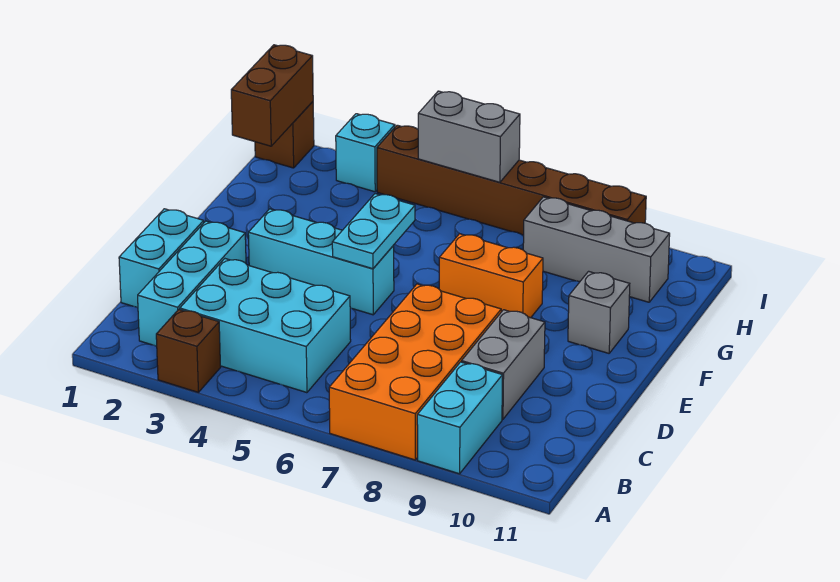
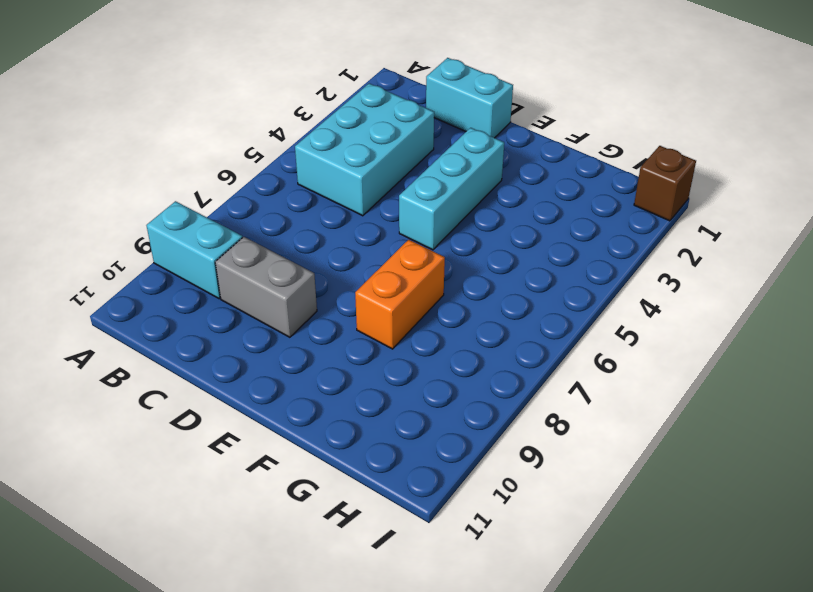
none -> brown brick A3 level 1
none -> orange brick A7:D8 level 1
none -> cyan brick B2:D2 level 1

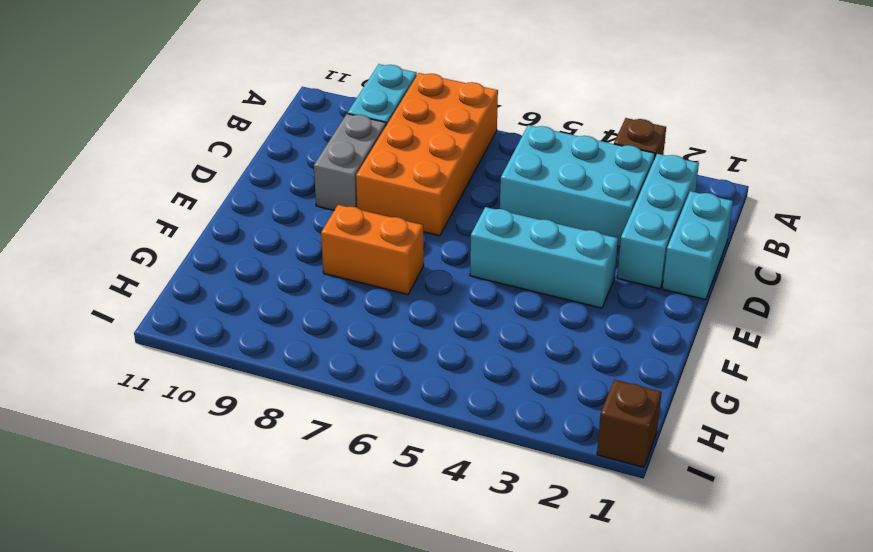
none -> grey brick F10 level 1
none -> grey brick H8:H10 level 1
none -> cyan brick I3 level 1

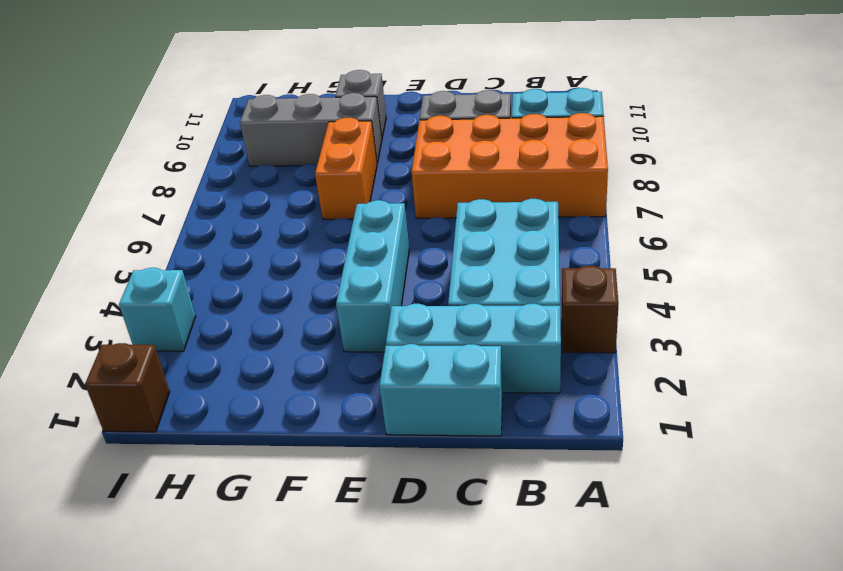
grey brick F9:H9 level 1 -> grey brick H8:H10 level 1
none -> brown brick I4:I9 level 1
none -> cyan plate E5:F5 level 2
none -> brown brick H1:I1 level 2

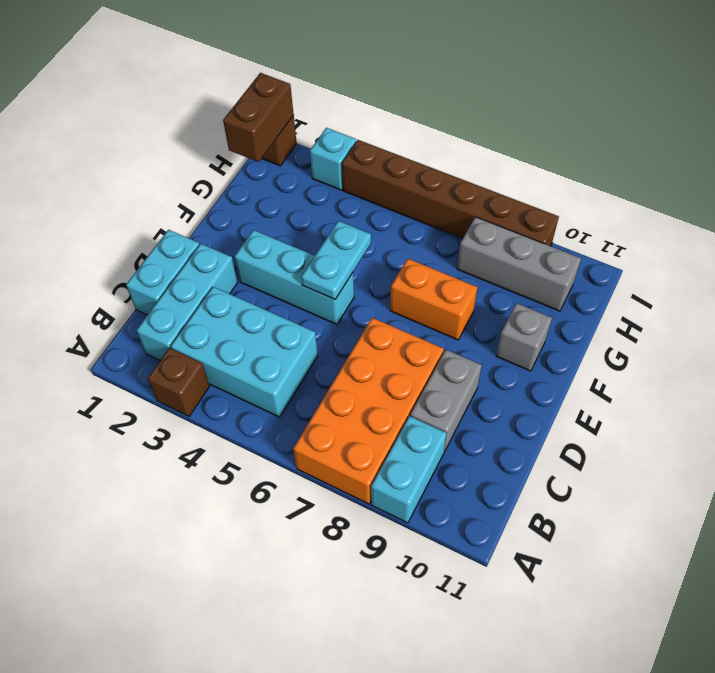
none -> grey brick I5:I6 level 2

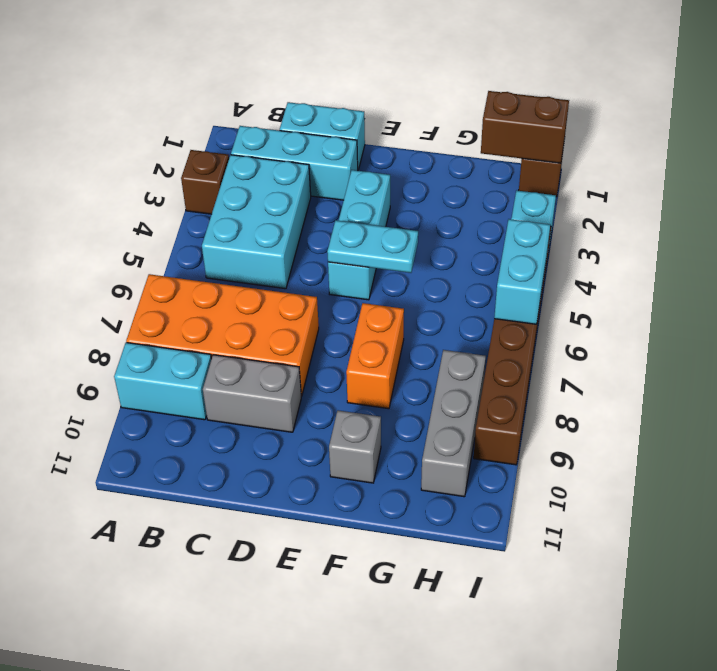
cyan brick I5:I6 level 2 -> grey brick I5:I6 level 2

